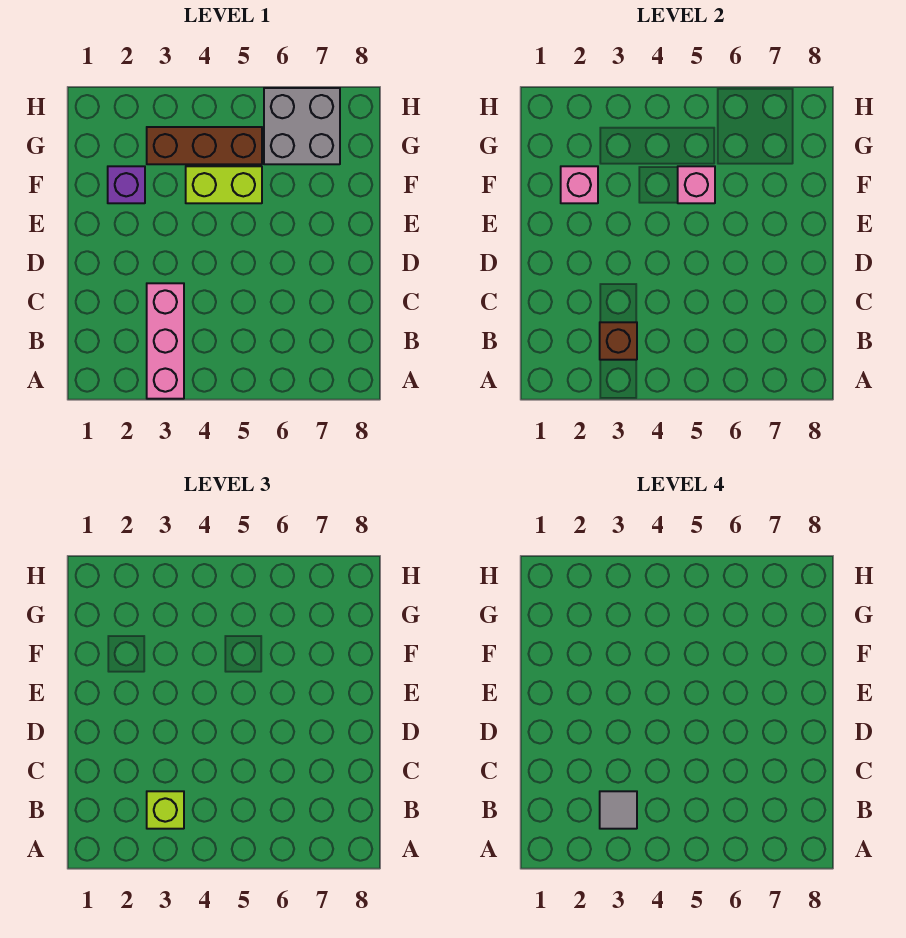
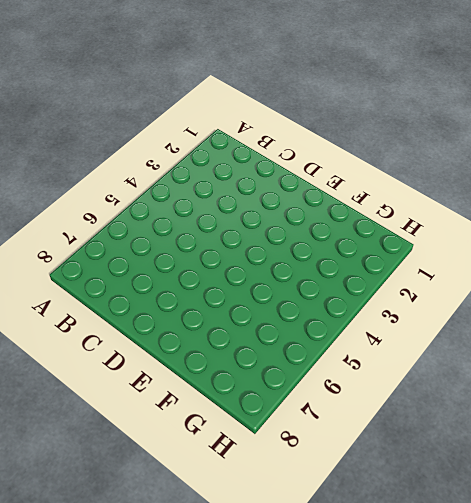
none -> pink brick A3:C3 level 1
none -> purple brick F2 level 1

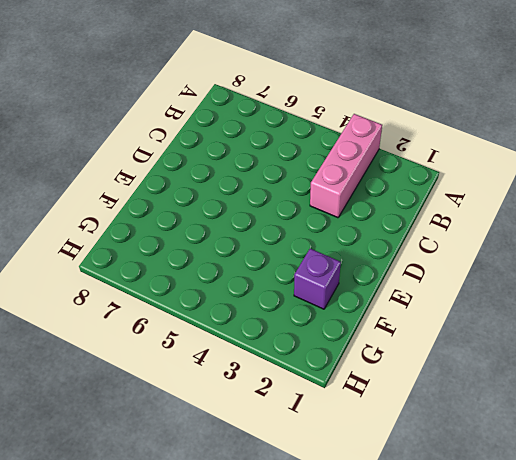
none -> lime brick F4:F5 level 1
none -> brown brick G3:G5 level 1

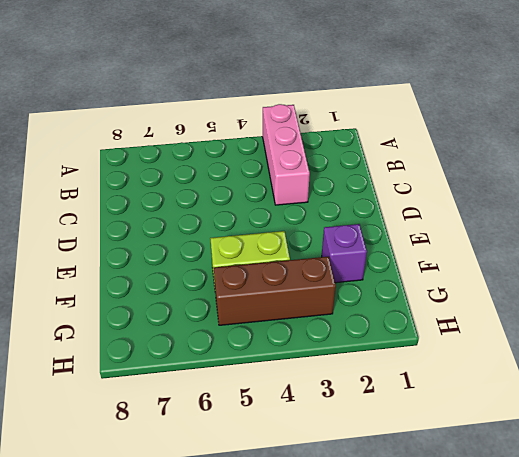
none -> grey brick G6:H7 level 1
none -> brown brick B3 level 2

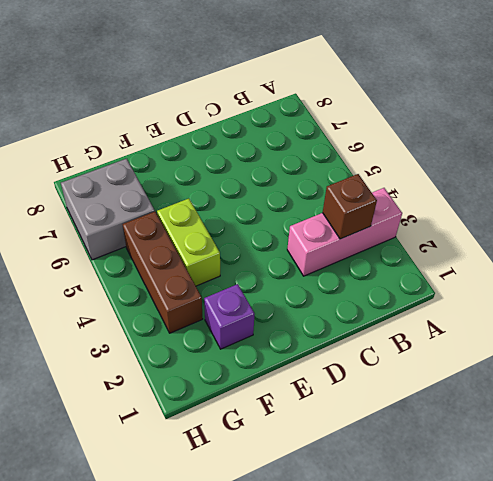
none -> pink brick F2 level 2
none -> pink brick F5 level 2

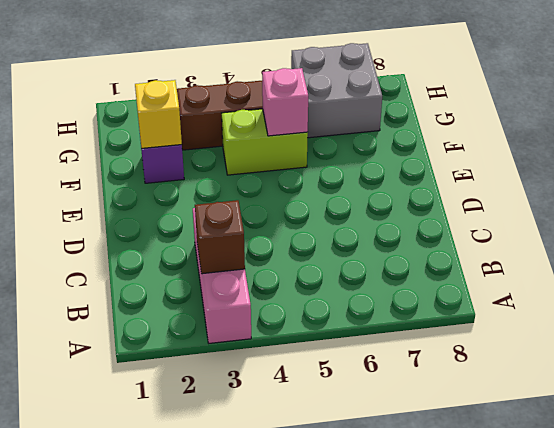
yellow brick F2 level 2 -> pink brick F2 level 2
none -> lime brick B3 level 3
none -> grey tile B3 level 4

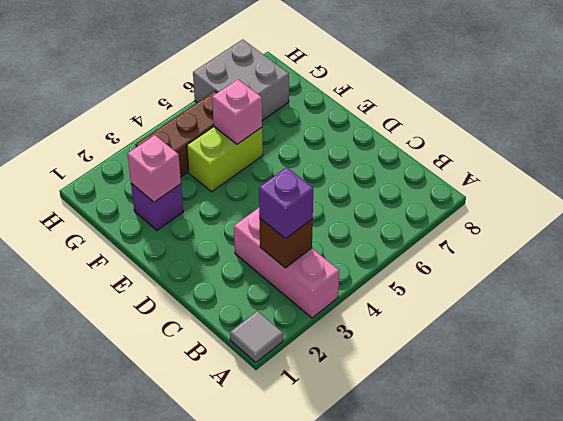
grey tile A1 level 1 -> grey tile B3 level 4
purple brick B3 level 3 -> lime brick B3 level 3

